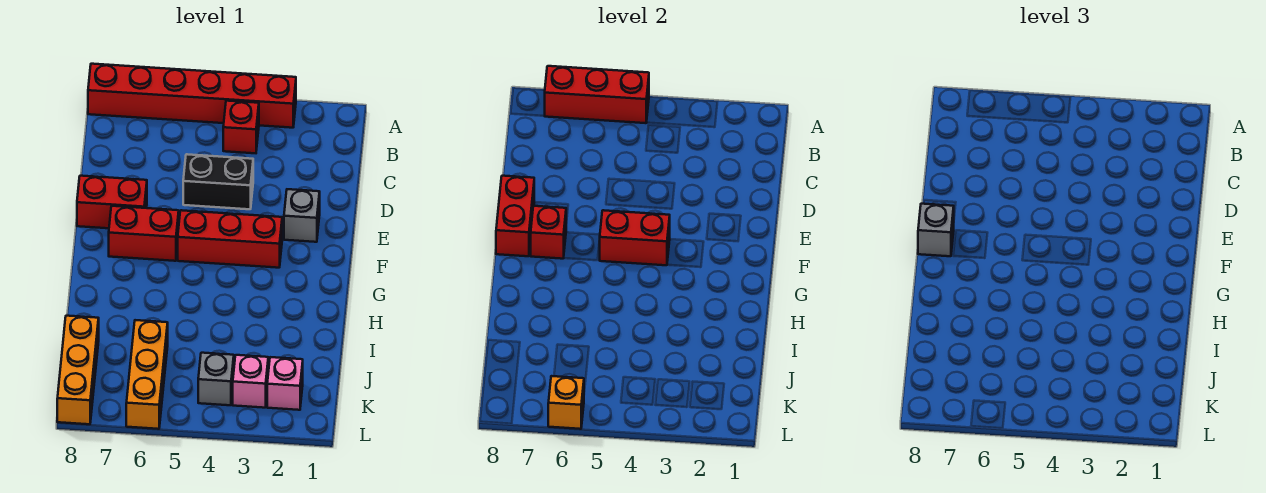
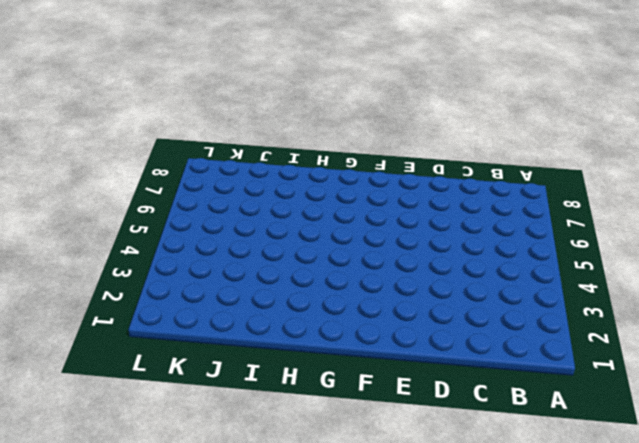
none -> red brick A3:A8 level 1
none -> red brick B4 level 1
none -> black brick D4:D5 level 1

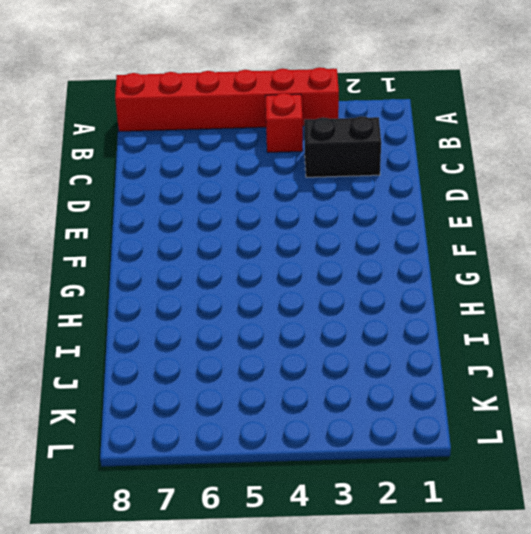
black brick C2:C3 level 1 -> black brick D4:D5 level 1
none -> grey brick E2 level 1
none -> red brick E7:E8 level 1
none -> red brick F3:F5 level 1

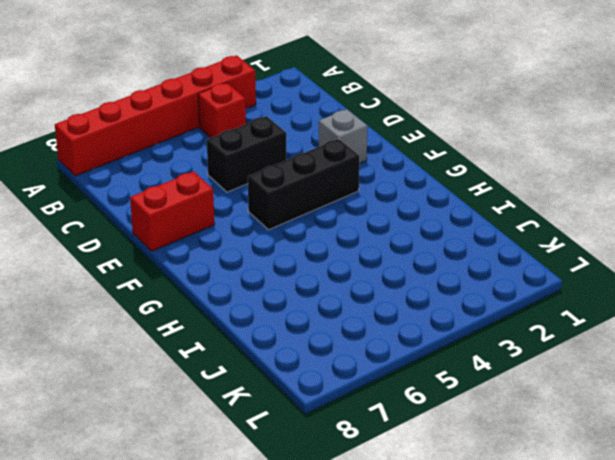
black brick F3:F5 level 1 -> red brick F3:F5 level 1
none -> red brick F6:F7 level 1
none -> orange brick J6:L6 level 1
none -> orange brick J8:L8 level 1

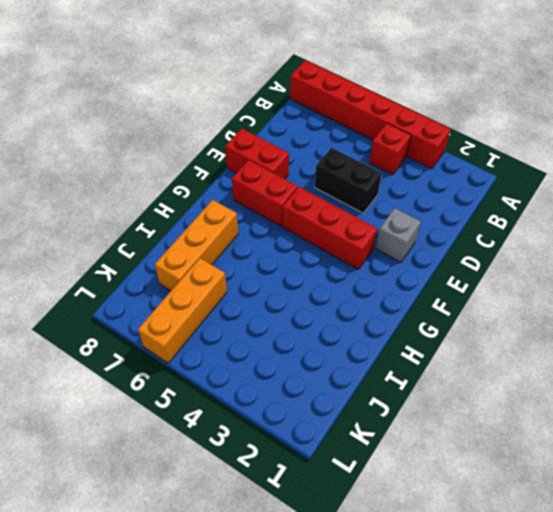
orange brick H7:J7 level 1 -> orange brick J8:L8 level 1
none -> pink brick K2 level 1
none -> pink brick K3 level 1
none -> grey brick K4 level 1

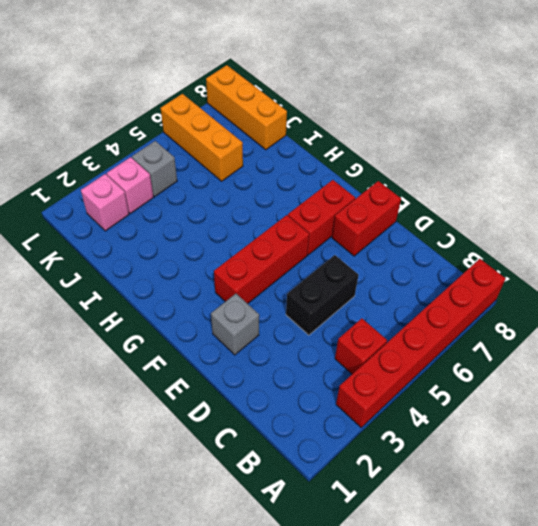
none -> red brick A5:A7 level 2
none -> red brick E8:F8 level 2
none -> red brick F4:F5 level 2

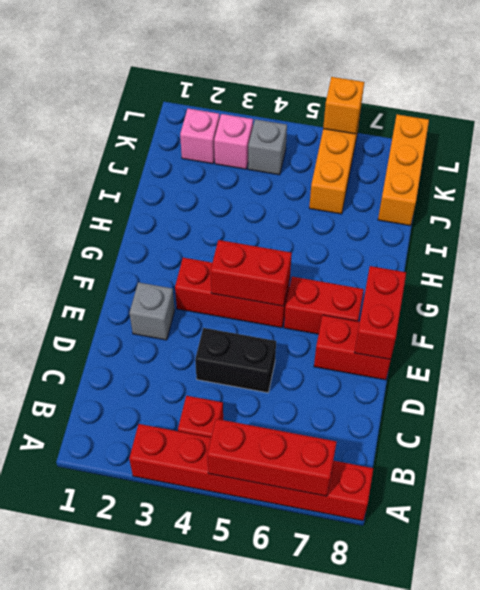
none -> red brick F7 level 2
none -> grey brick F8 level 3

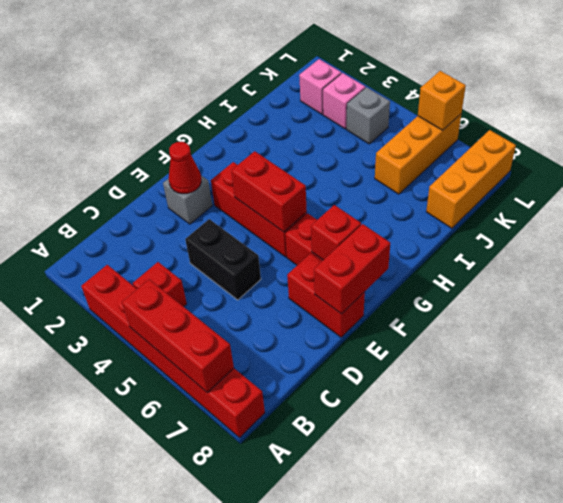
red cone E2 level 2 -> none
none -> grey brick F8 level 3

